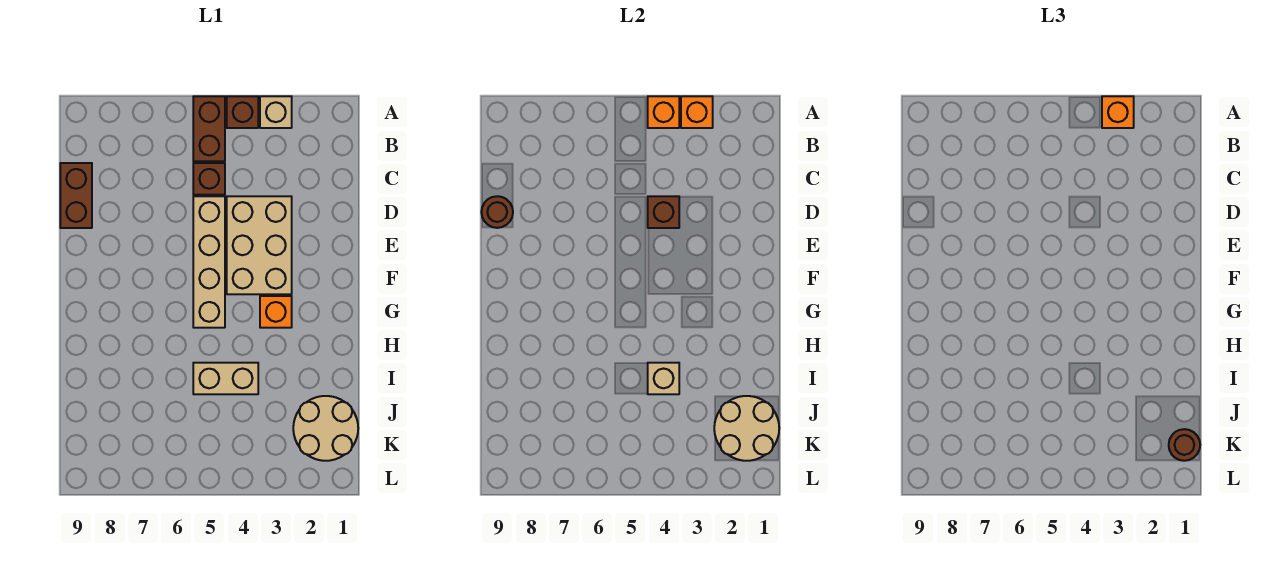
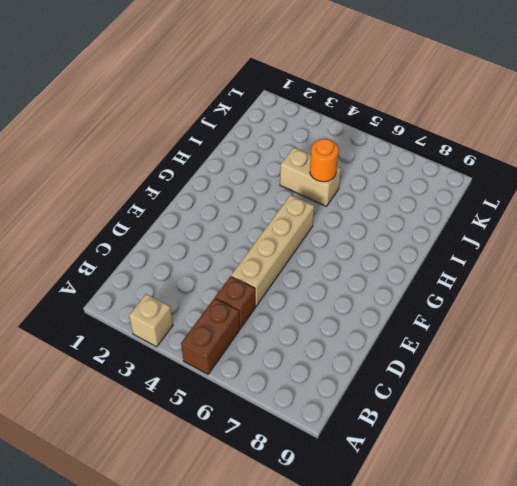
orange round brick I5 level 2 -> none
none -> brown brick A4 level 1
none -> brown brick C9:D9 level 1
none -> tan brick D3:F4 level 1

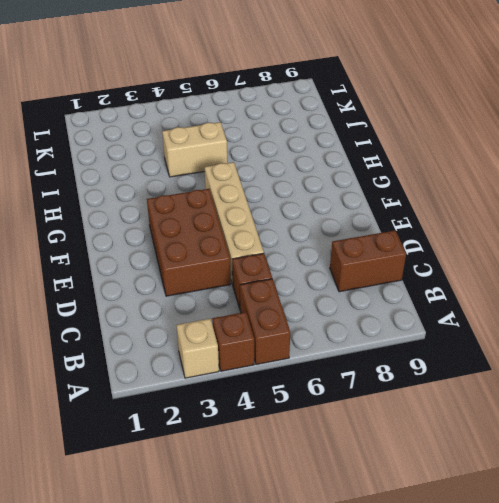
brown brick C8:C9 level 1 -> brown brick C9:D9 level 1
brown brick D3:F4 level 1 -> tan brick D3:F4 level 1
none -> orange brick G3 level 1
none -> tan round brick J1:K2 level 1
none -> orange brick A3 level 2

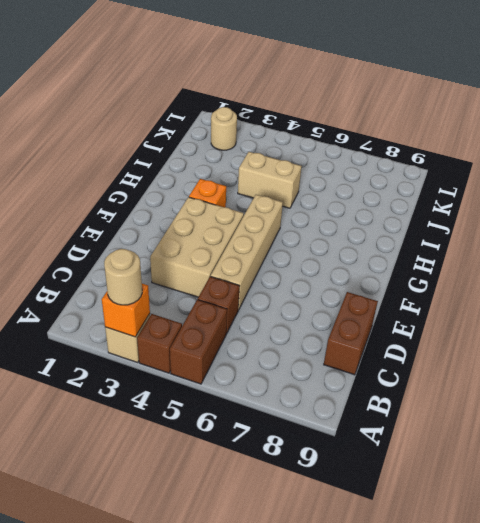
tan round brick A3 level 3 -> orange brick A3 level 3
tan round brick K2 level 1 -> tan round brick J1:K2 level 1
none -> orange brick A4 level 2
none -> brown brick D4 level 2
none -> brown round brick D9 level 2

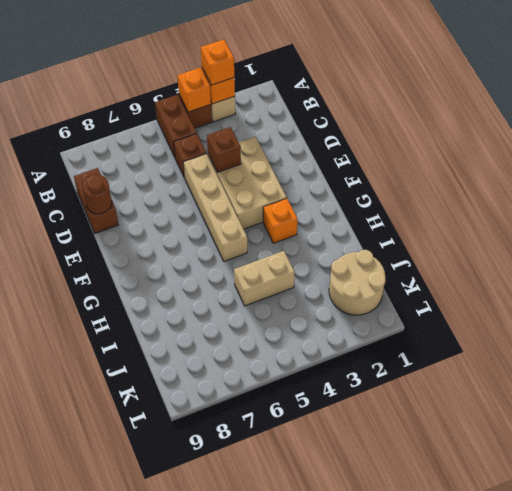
none -> tan brick I4 level 2
none -> tan round brick J1:K2 level 2
none -> brown round brick K1 level 3

